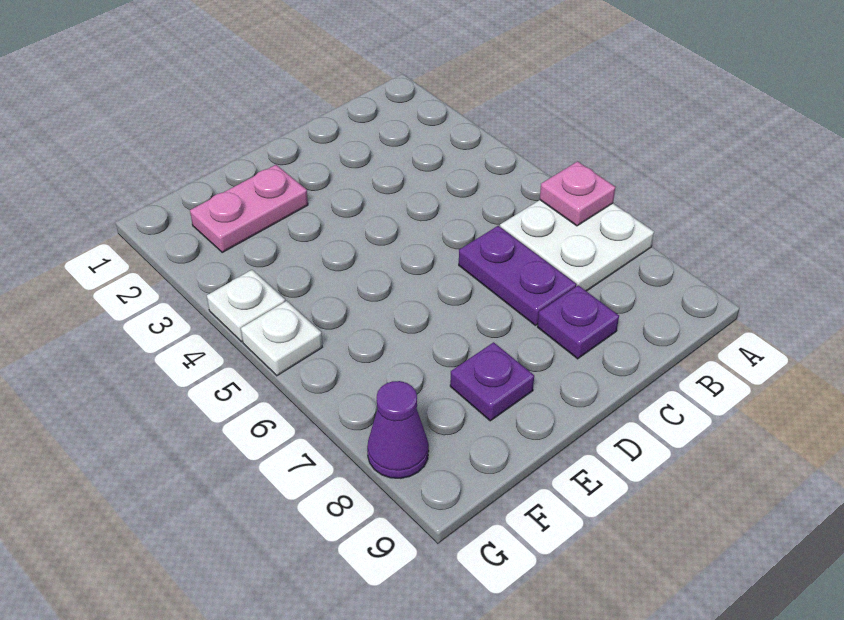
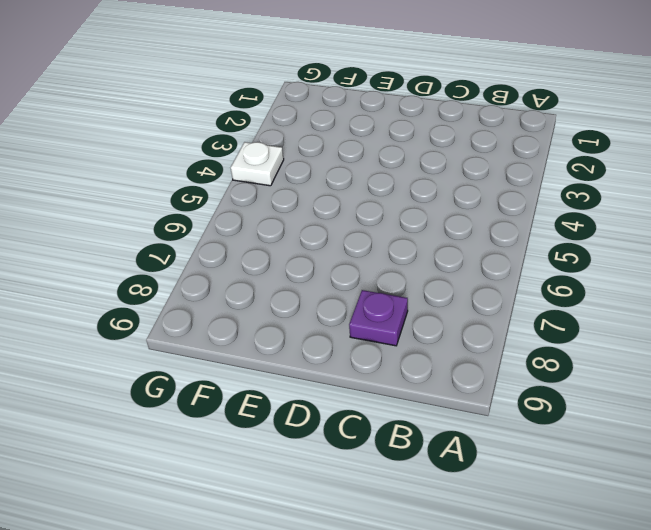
none -> white plate A6:B7 level 1
none -> purple plate C6:C7 level 1

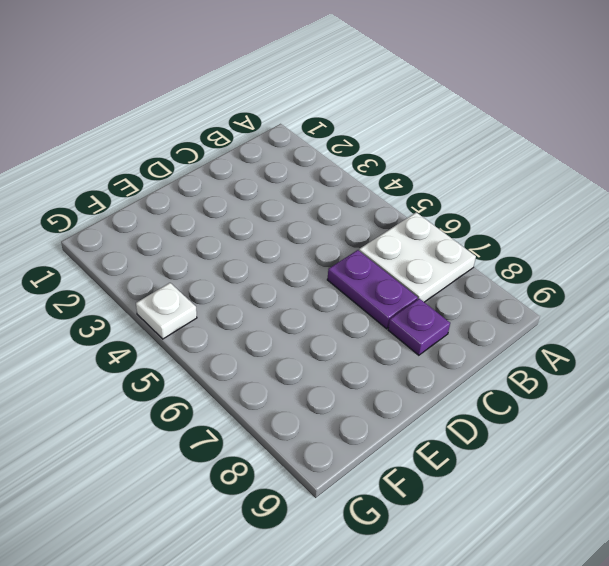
none -> pink plate E2:F2 level 1
none -> purple plate E8 level 1

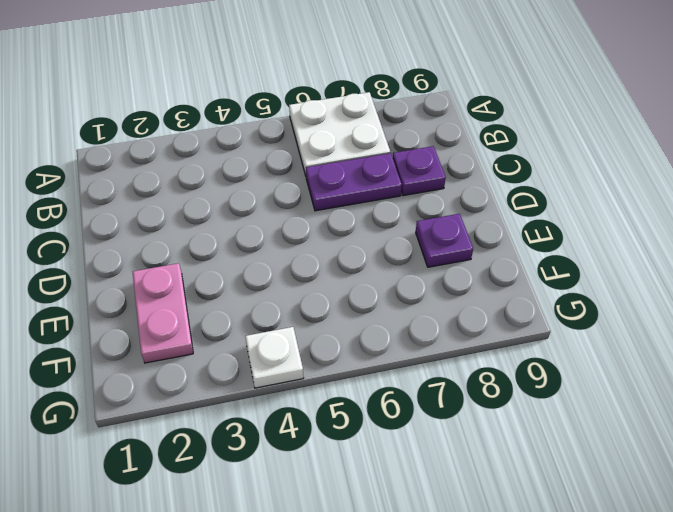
none -> white plate G5 level 1
none -> purple cone G8 level 1

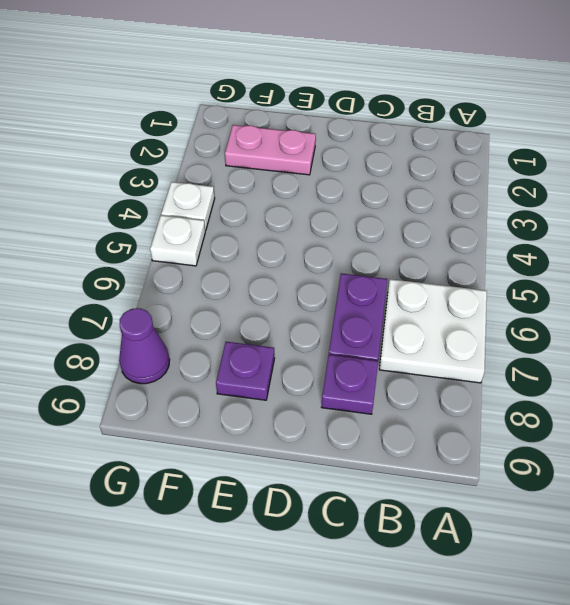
none -> pink plate A6 level 2

